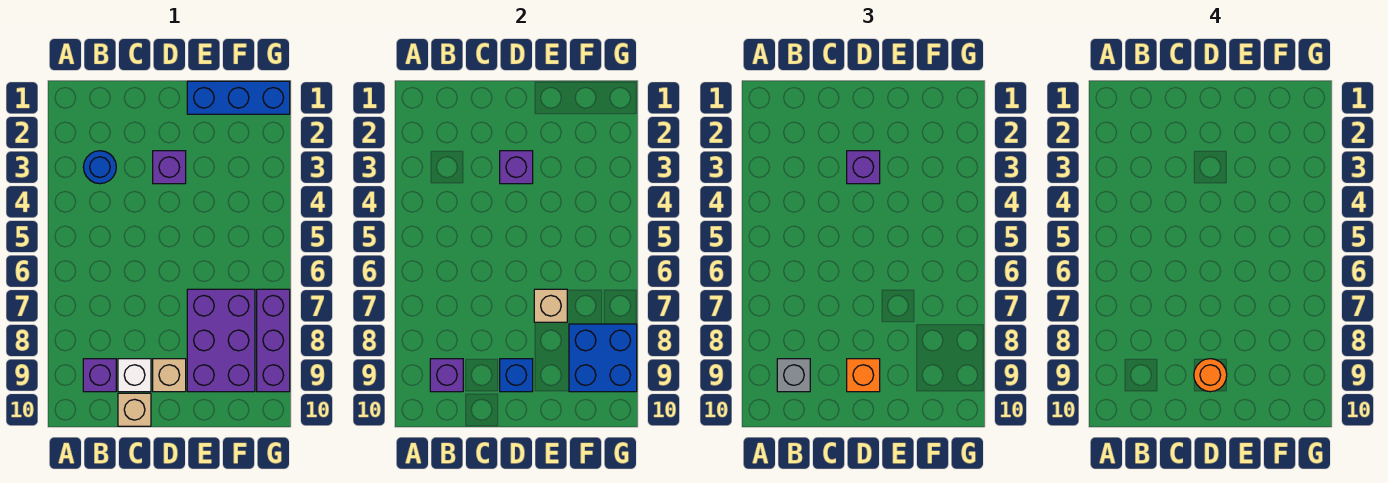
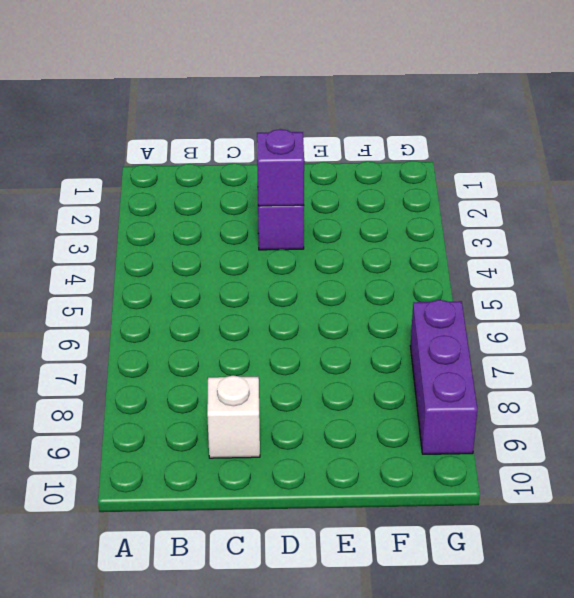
none -> blue round brick B3 level 1
none -> purple brick B9 level 1
none -> tan brick C10 level 1

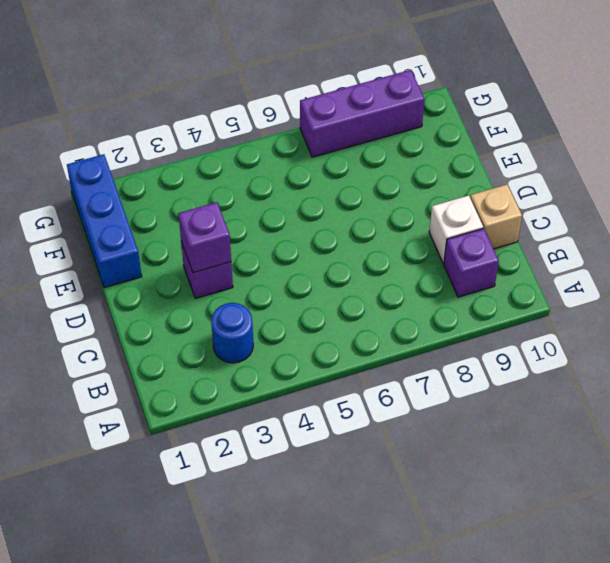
none -> tan brick D9 level 1
none -> purple brick E7:F9 level 1
none -> purple brick B9 level 2

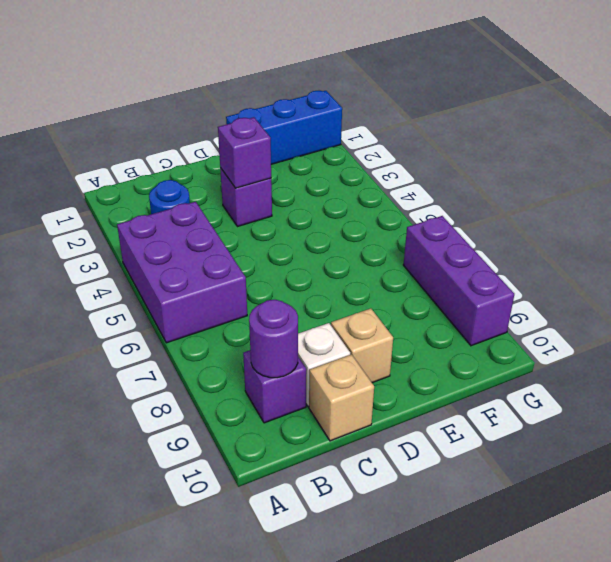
purple brick A4:B6 level 1 -> purple brick E7:F9 level 1
purple round brick B9 level 2 -> purple brick B9 level 2
none -> blue brick D9 level 2
none -> tan brick E7 level 2
none -> blue brick F8:G9 level 2

